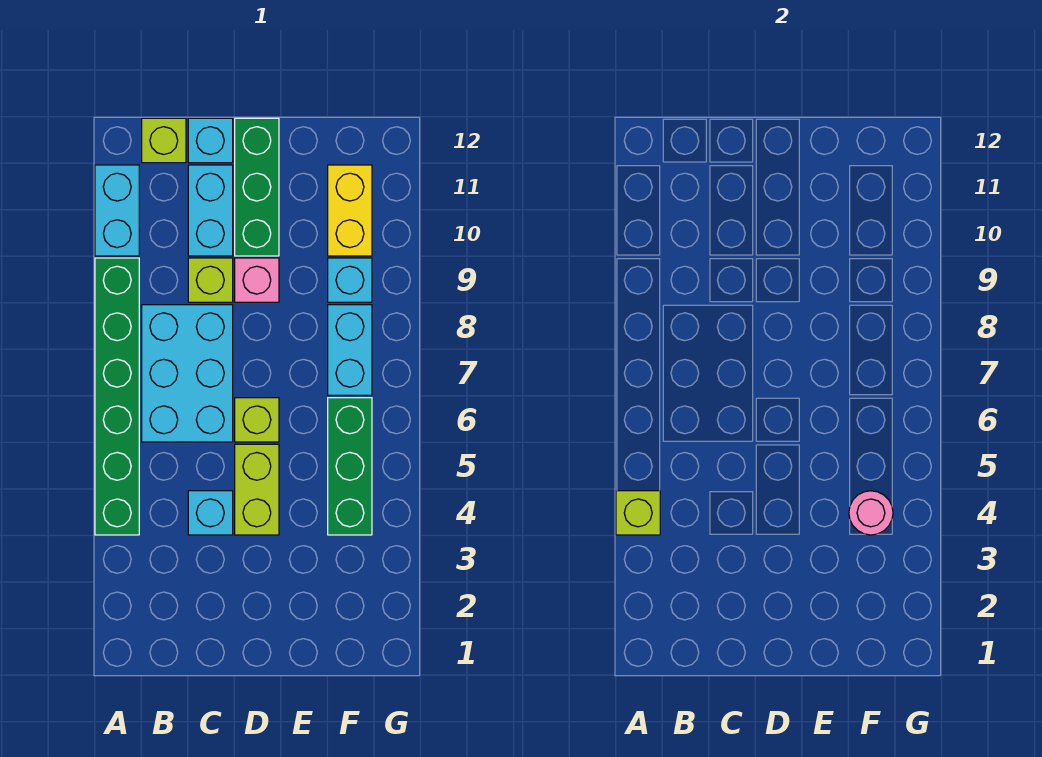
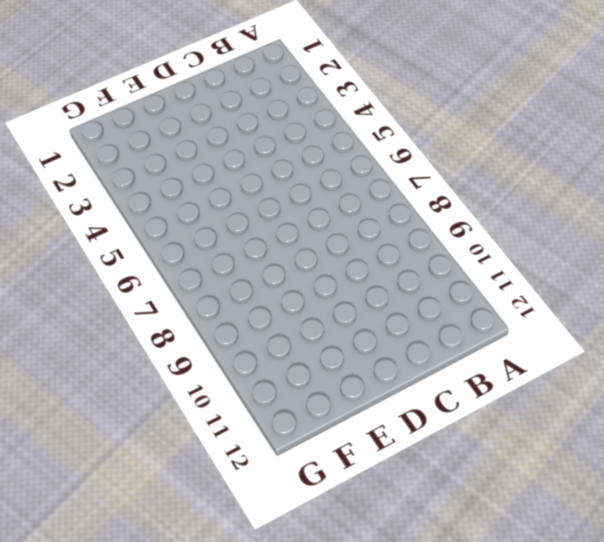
none -> green brick A4:A9 level 1
none -> cyan brick A10:A11 level 1
none -> cyan brick B6:C8 level 1

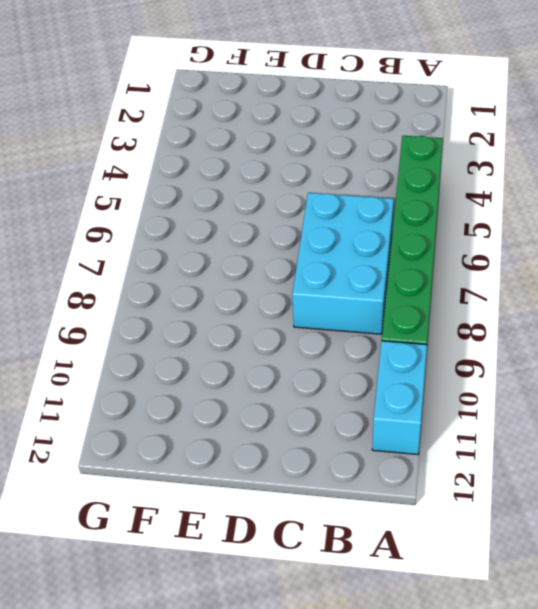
none -> lime brick B12 level 1
none -> cyan brick C4 level 1
none -> lime brick C9 level 1

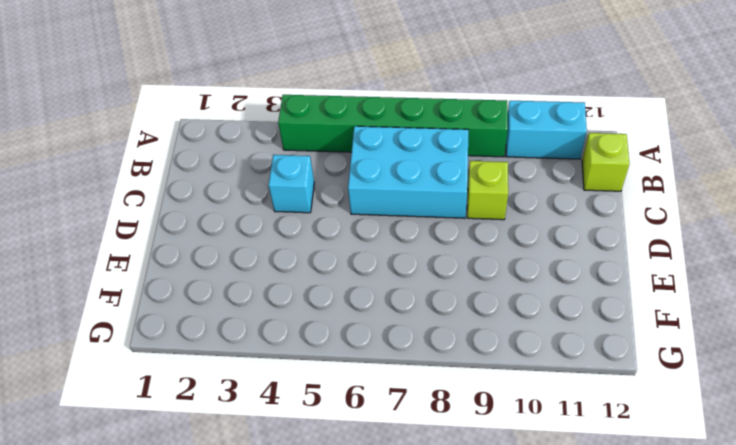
none -> cyan brick C10:C11 level 1
none -> cyan brick C12 level 1
none -> lime brick D4:D5 level 1

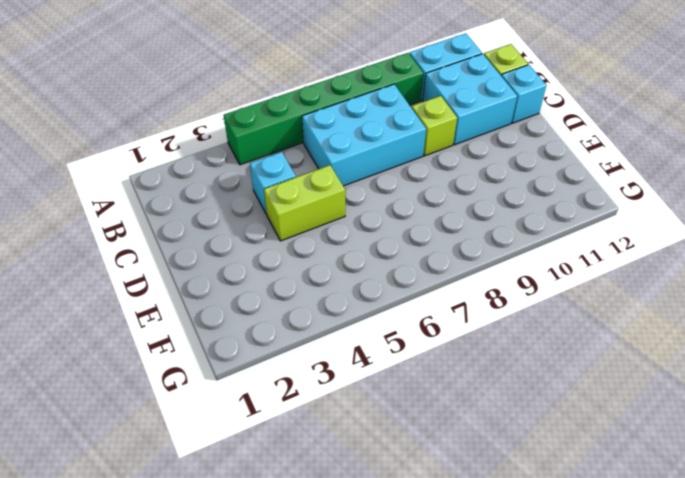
cyan brick B10:C11 level 1 -> cyan brick C10:C11 level 1
none -> lime brick D6 level 1
none -> pink brick D9 level 1
none -> green brick D10:D12 level 1

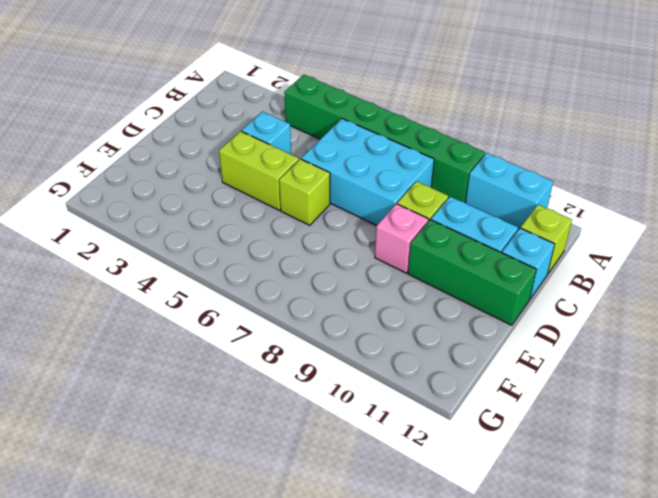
none -> green brick F4:F6 level 1
none -> cyan brick F7:F8 level 1
none -> cyan brick F9 level 1

